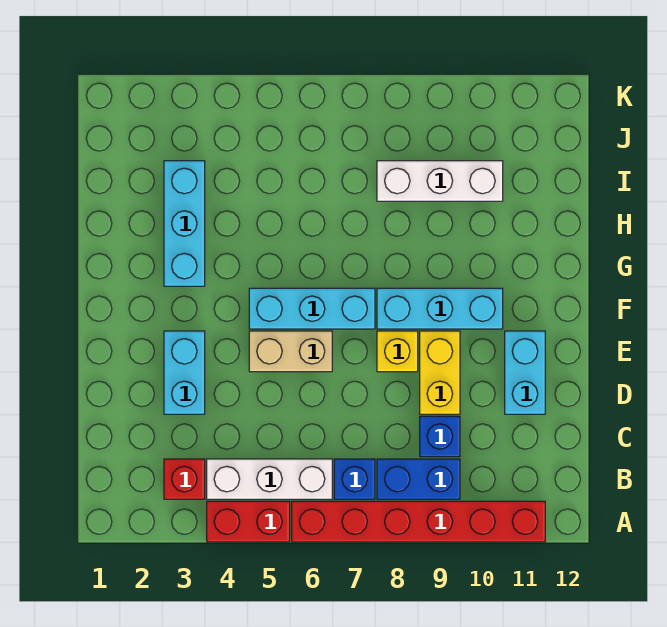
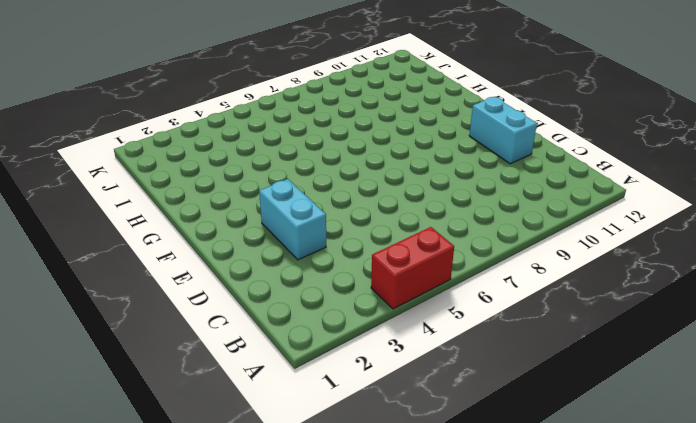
none -> red brick A6:A11 level 1
none -> red brick B3 level 1
none -> white brick B4:B6 level 1

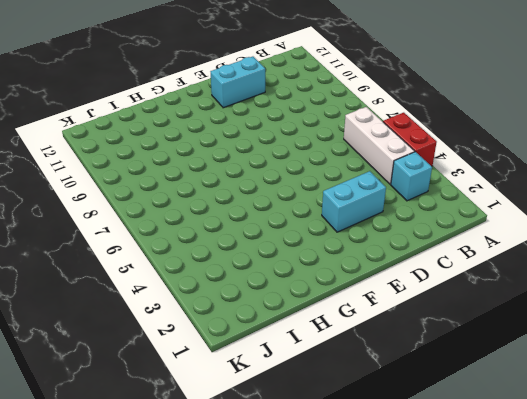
cyan brick B3 level 1 -> red brick B3 level 1
none -> red brick A6:A11 level 1
none -> blue brick B7 level 1
none -> blue brick B8:B9 level 1

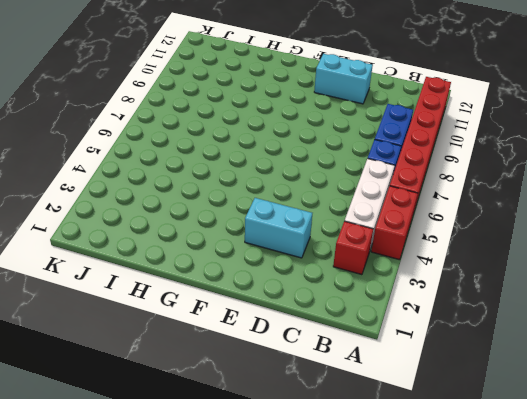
none -> blue brick C9 level 1
none -> yellow brick D9:E9 level 1
none -> tan brick E5:E6 level 1

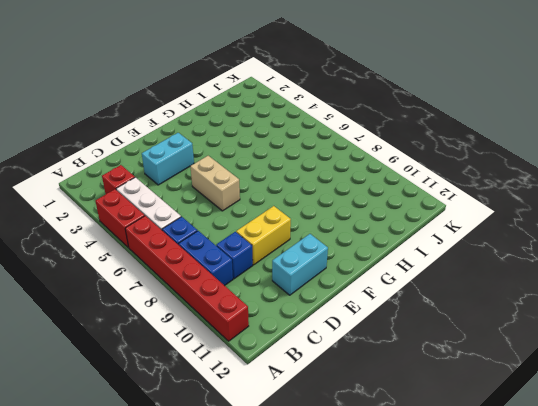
none -> yellow brick E8 level 1
none -> cyan brick F5:F7 level 1
none -> cyan brick F8:F10 level 1

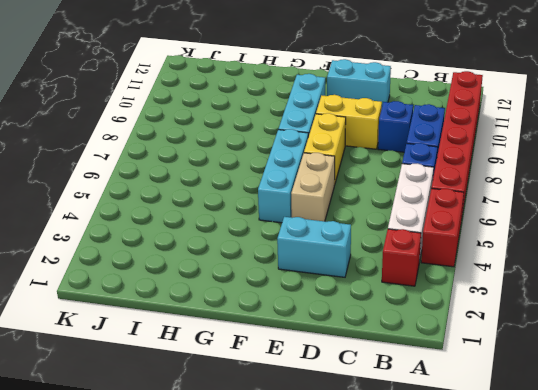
yellow brick E7:E8 level 1 -> yellow brick E8 level 1
none -> cyan brick G3:I3 level 1
none -> white brick I8:I10 level 1

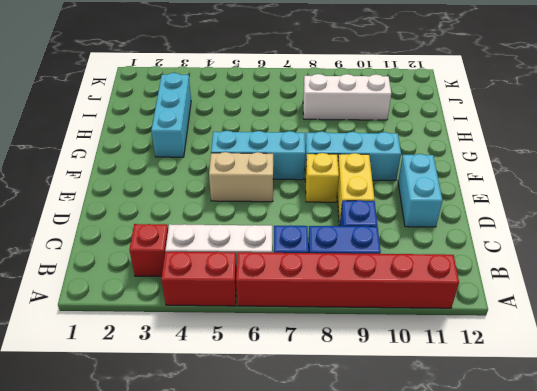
none -> cyan brick D3:E3 level 1

